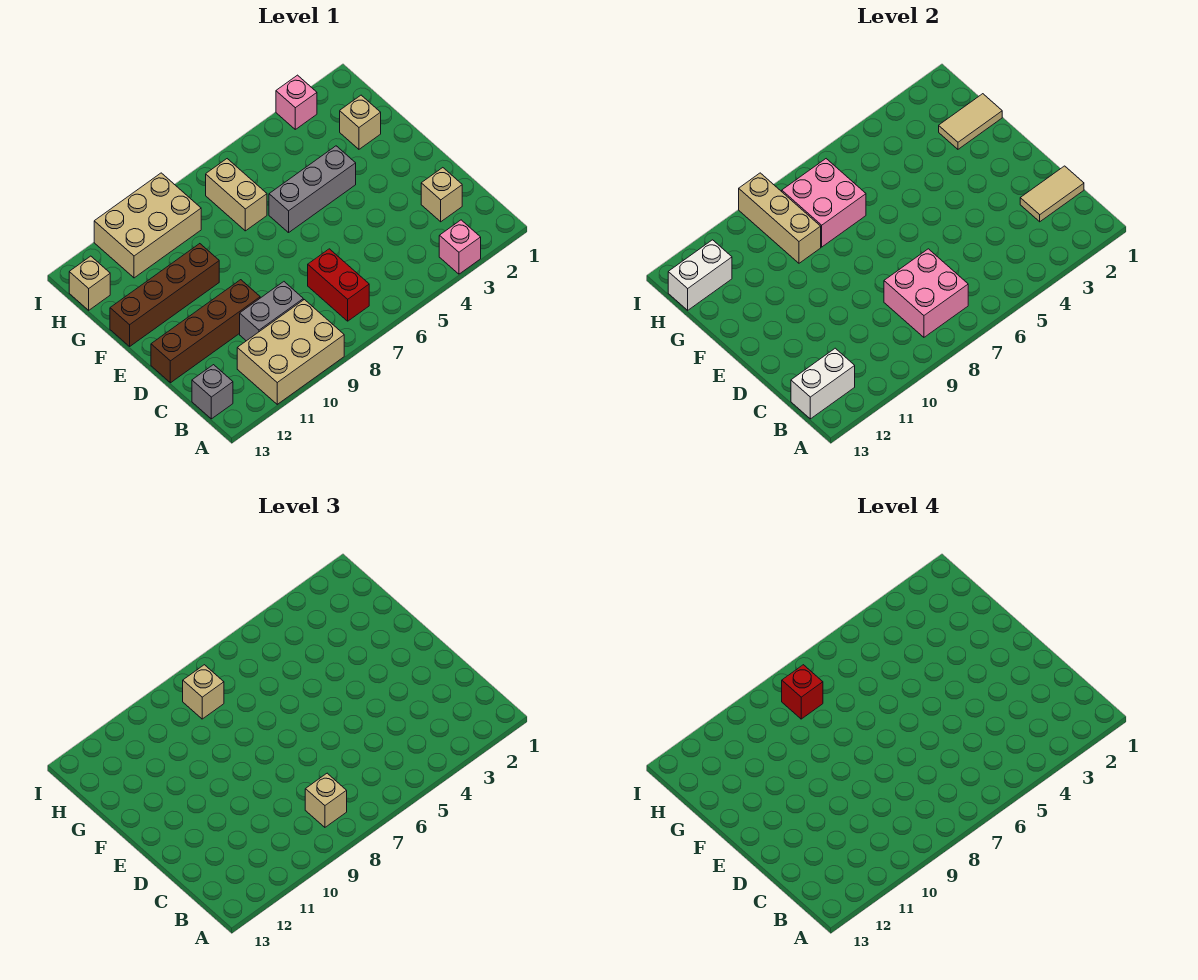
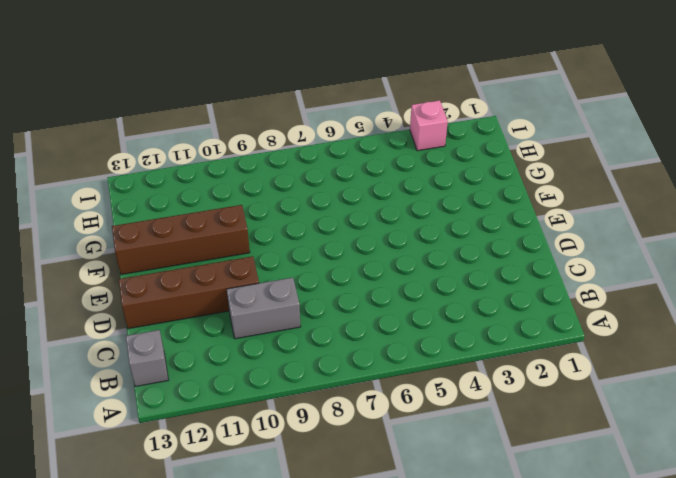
none -> pink brick A3 level 1
none -> tan brick A9:B11 level 1
none -> red brick B7:C7 level 1

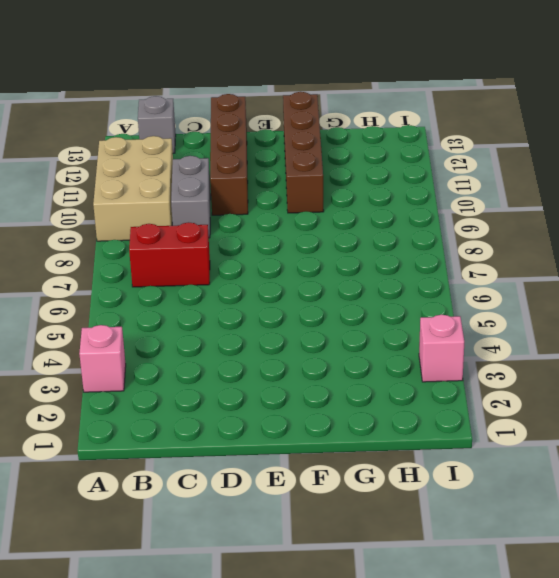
none -> tan brick C2 level 1
none -> grey brick F4:F6 level 1
none -> tan brick G2 level 1

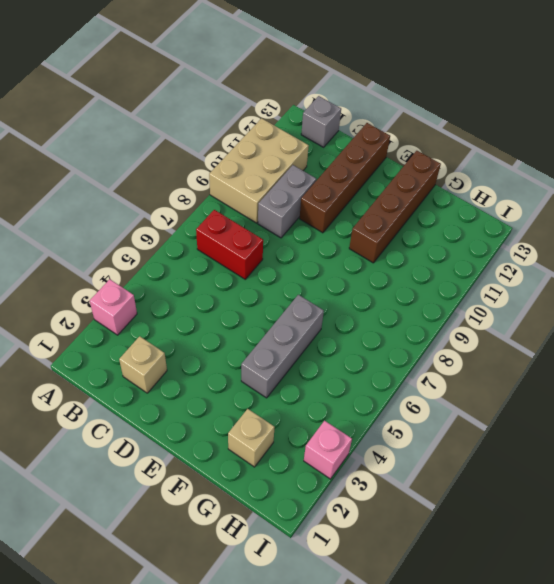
none -> tan brick G7:H7 level 1
none -> tan brick H9:I11 level 1
none -> tan brick H13 level 1

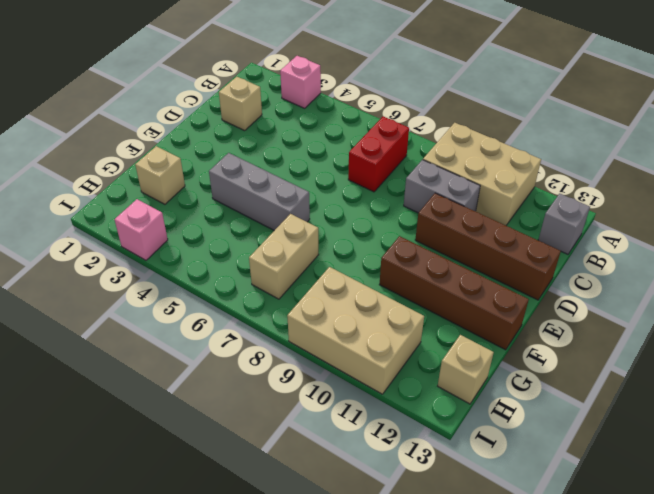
none -> pink brick B7:C8 level 2
none -> white brick B12:B13 level 2
none -> tan tile C1:C2 level 2

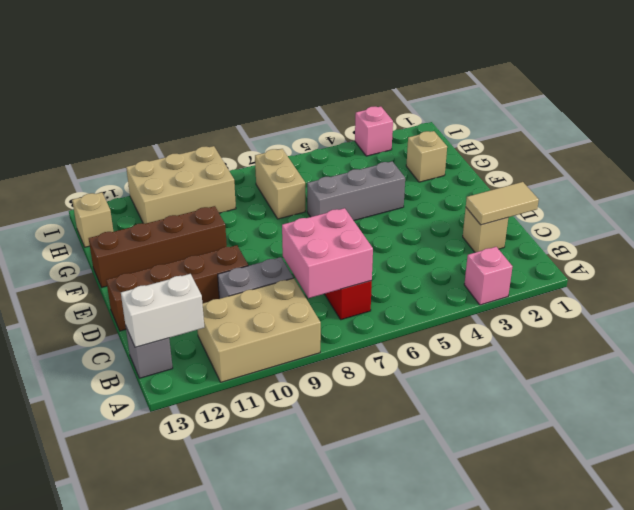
none -> tan tile G1:G2 level 2
none -> pink brick G7:H8 level 2
none -> tan brick G9:I9 level 2

